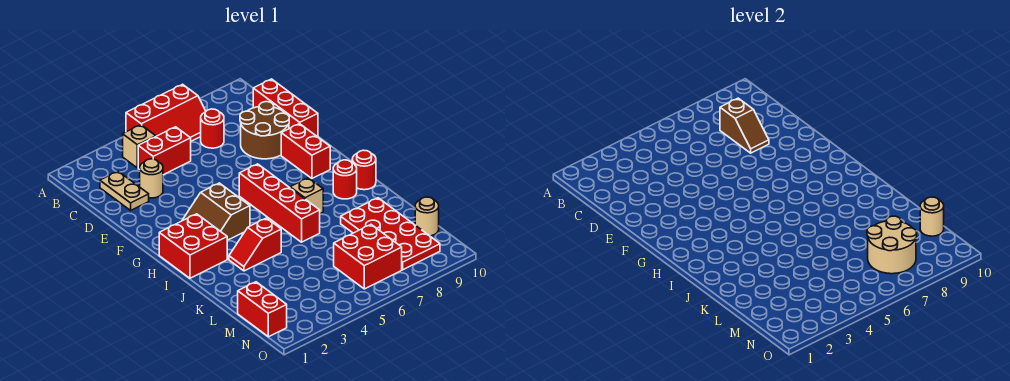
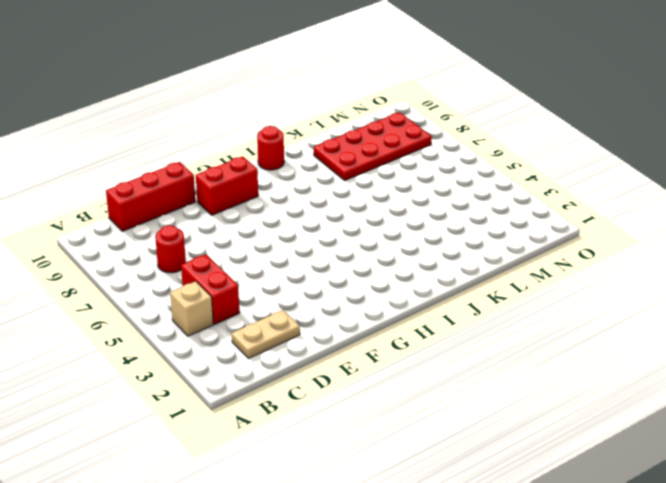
none -> red slope A5:B7 level 1 top A
none -> tan round brick D3 level 1
none -> brown round brick D8:E9 level 1

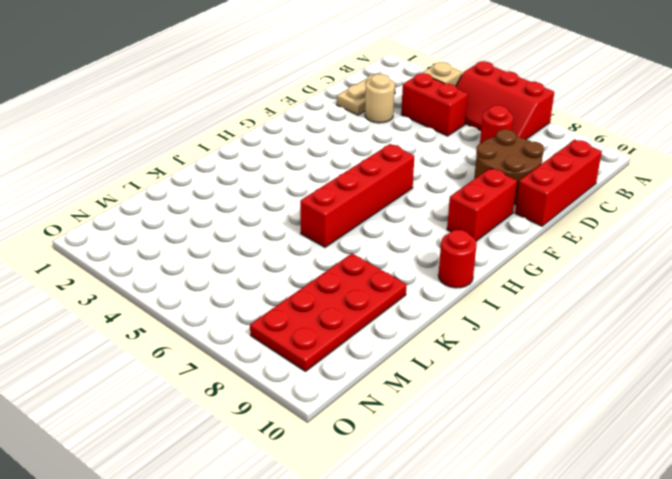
none -> brown slope G3:H4 level 1 top 4
none -> red brick H1:I2 level 1
none -> tan brick I7 level 1

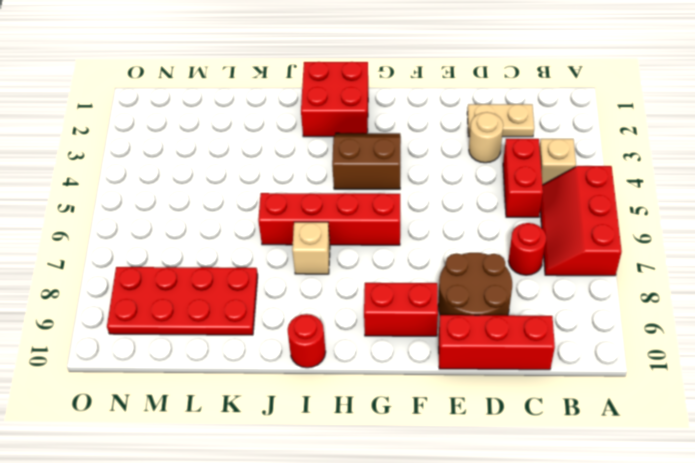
none -> red round brick I9 level 1
none -> red slope J3:J4 level 1 top 4
none -> red brick M1:N1 level 1

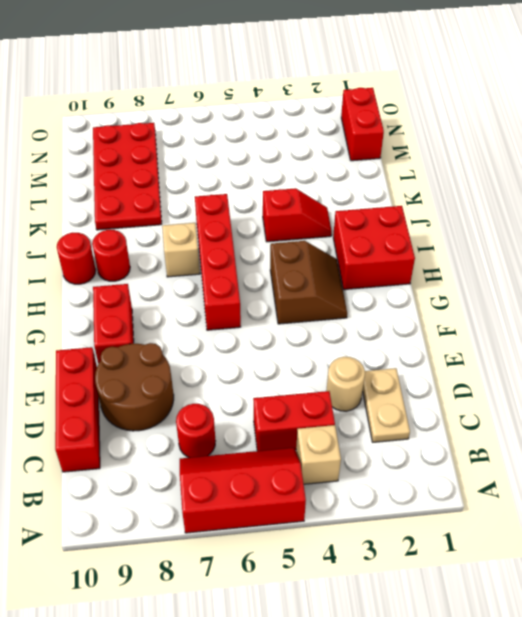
none -> red brick M6:N7 level 1
none -> tan round brick M10 level 1
none -> brown slope C8:D8 level 2 top C

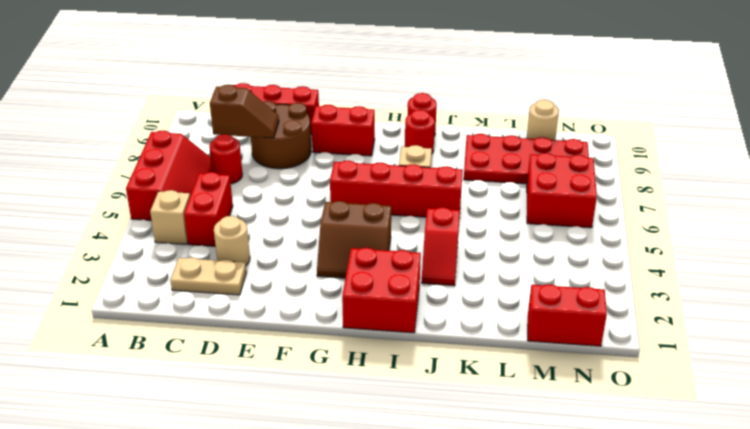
none -> tan round brick M7:N8 level 2
none -> tan round brick M10 level 2

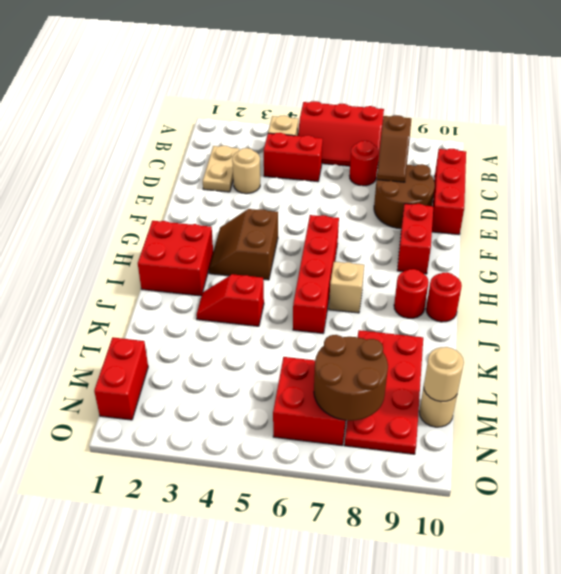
brown round brick M7:N8 level 2 -> tan round brick M7:N8 level 2

